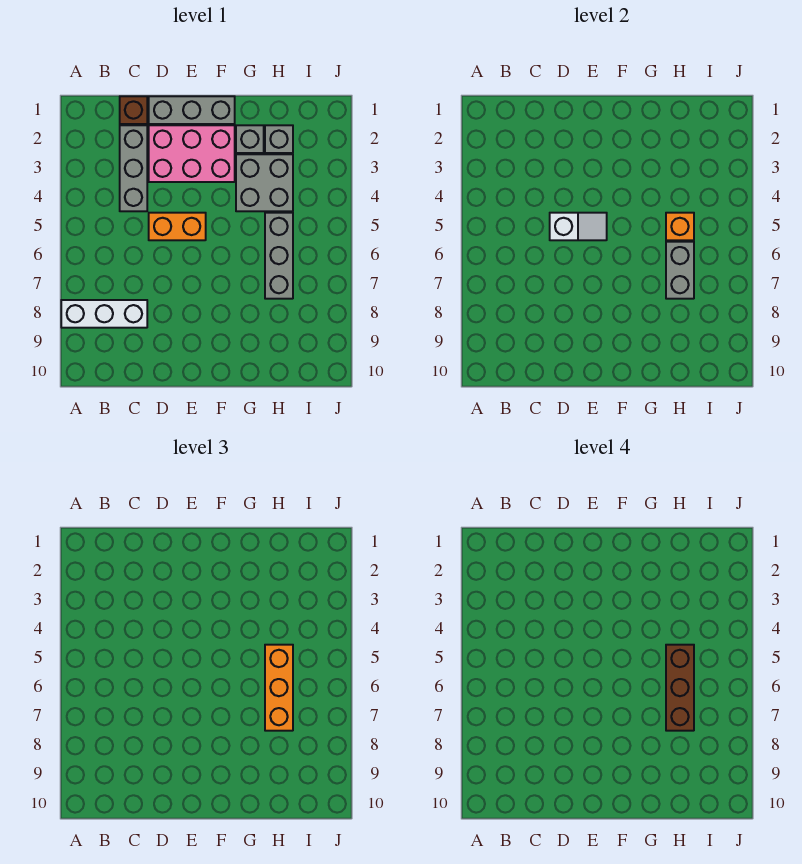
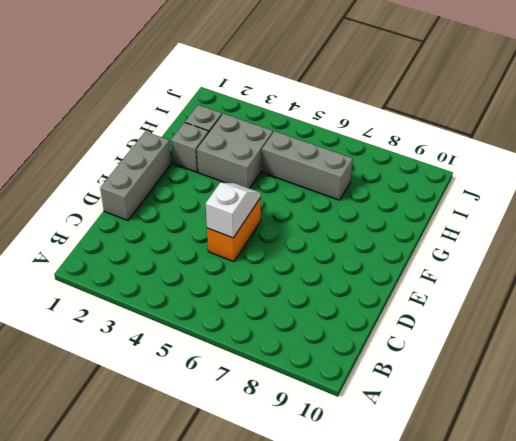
none -> white brick A8:C8 level 1
none -> brown brick C1 level 1
none -> grey brick C2:C4 level 1

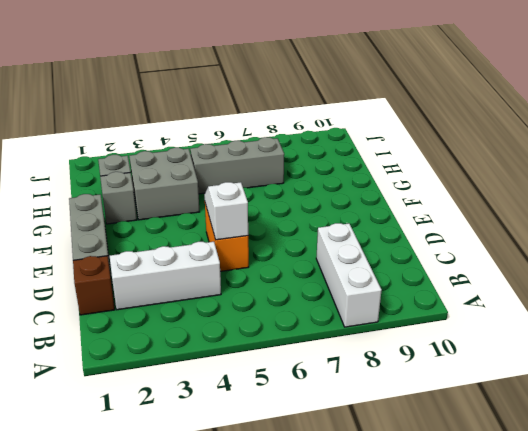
white brick C2:C4 level 1 -> grey brick C2:C4 level 1
none -> pink brick D2:F3 level 1
none -> orange brick H5 level 2
none -> grey brick H6:H7 level 2

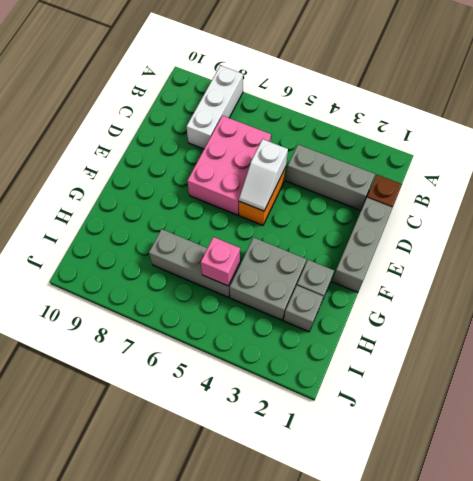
pink brick C6:E7 level 1 -> pink brick D2:F3 level 1
pink brick H5 level 2 -> orange brick H5 level 2
none -> grey brick H6:H7 level 2
none -> orange brick H5:H7 level 3
none -> brown brick H5:H7 level 4

